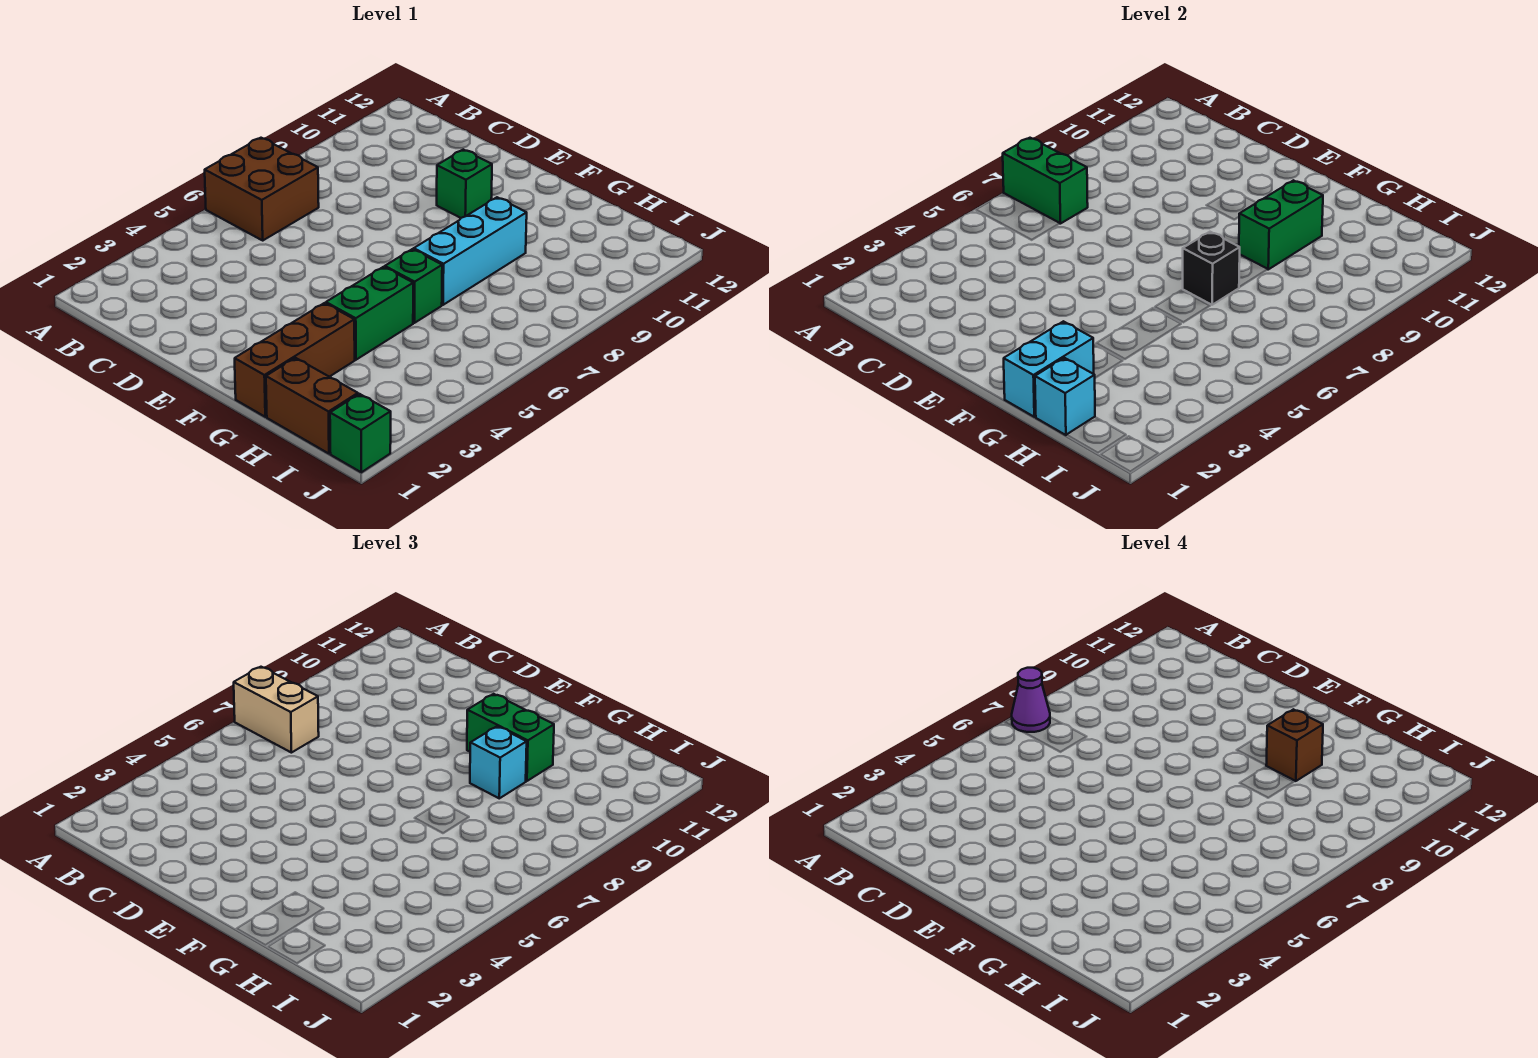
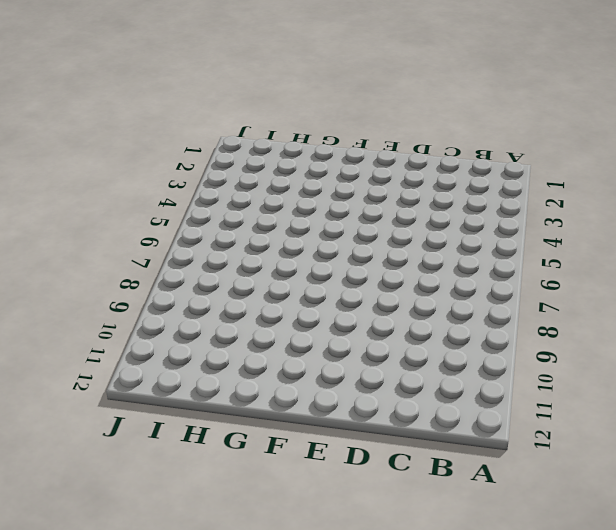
none -> brown brick A6:B7 level 1
none -> green brick E10 level 1
none -> brown brick G1:G3 level 1

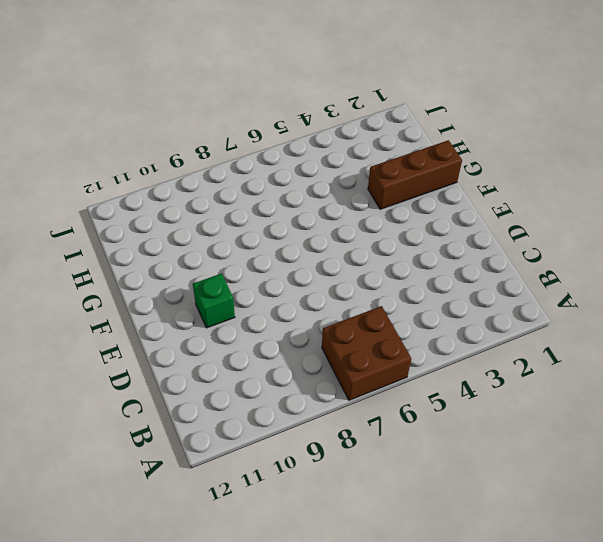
none -> green brick G4:G5 level 1
none -> green brick G6 level 1
none -> cyan brick G7:G9 level 1

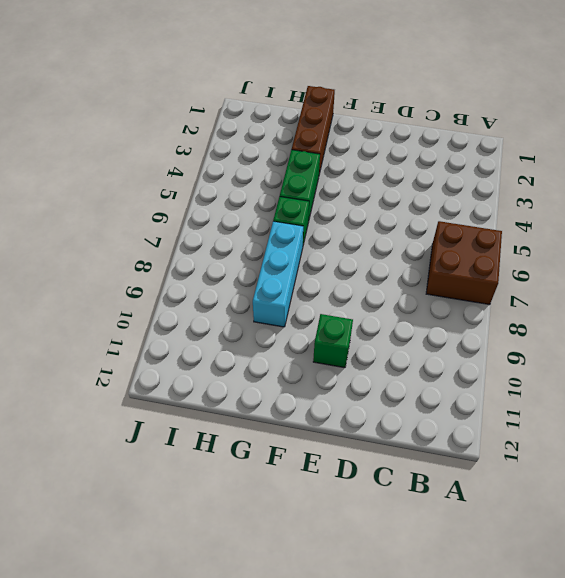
none -> brown brick H1:I1 level 1
none -> green brick J1 level 1
none -> green brick A7:B7 level 2

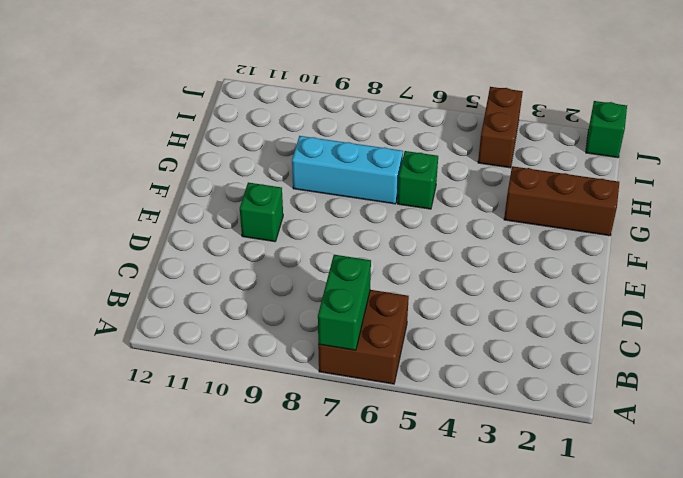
brown brick I4:J4 level 1 -> brown brick H1:I1 level 1
none -> green brick G4:G5 level 1
none -> cyan brick G1:G2 level 2
none -> black brick G7 level 2

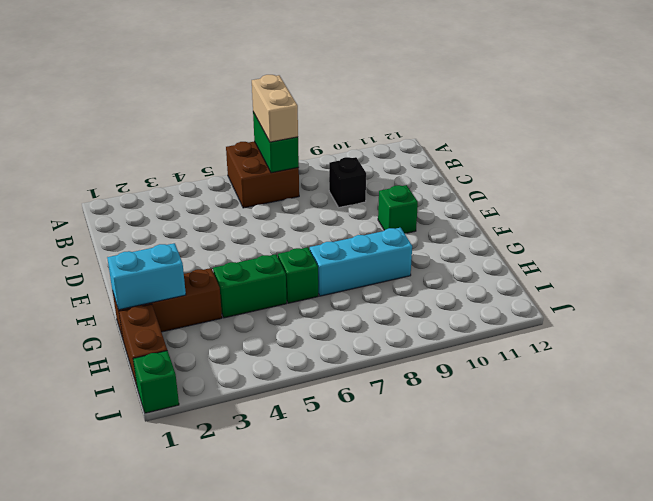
black brick C9 level 1 -> black brick G7 level 2
none -> green brick G9:G10 level 2
none -> cyan brick H1 level 2
none -> green brick F10:G10 level 3

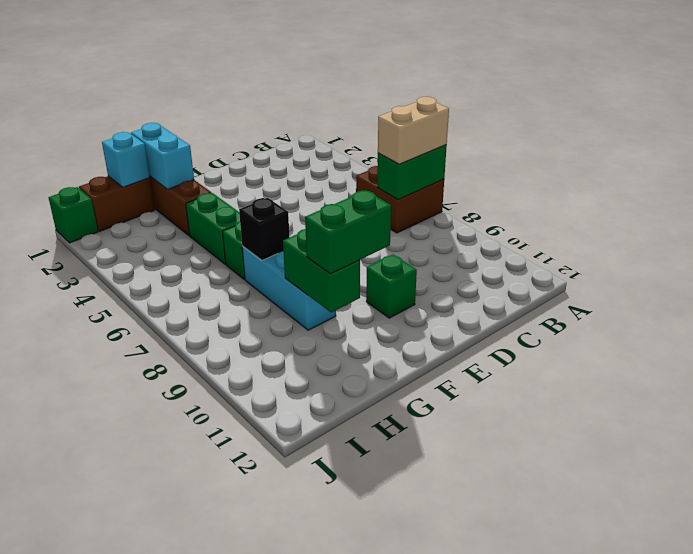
none -> cyan brick G9 level 3
none -> purple cone A7 level 4
none -> brown brick G10 level 4

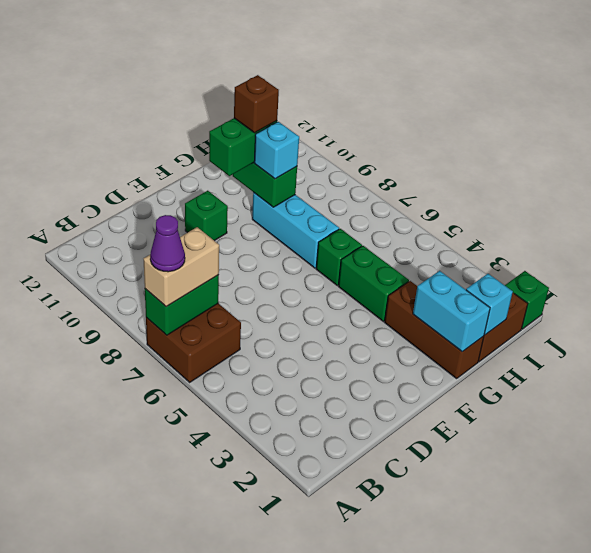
none -> black brick G7 level 2

